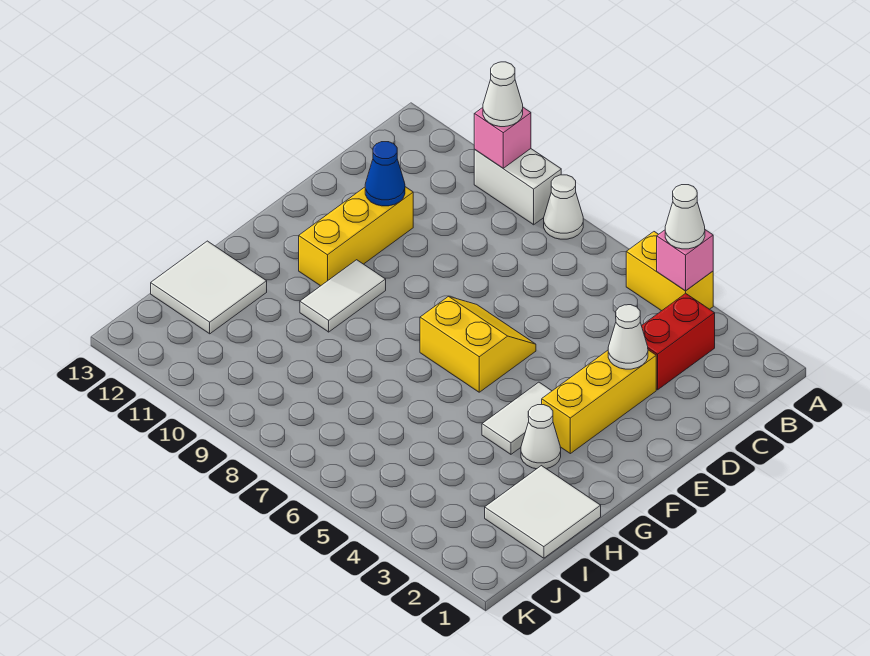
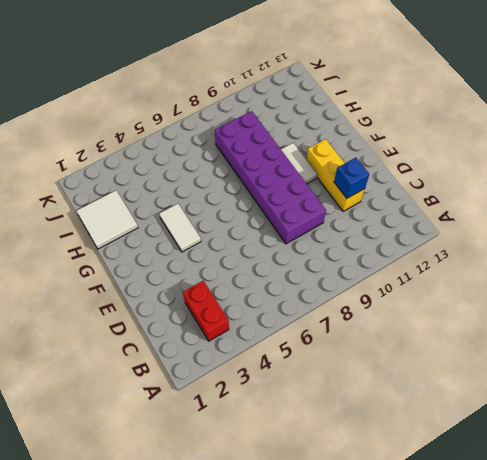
purple brick D8:I9 level 1 -> none
blue brick D11 level 2 -> blue cone D11 level 2
none -> yellow brick A4:A5 level 1
none -> white cone A8 level 1
none -> white brick A9:A10 level 1

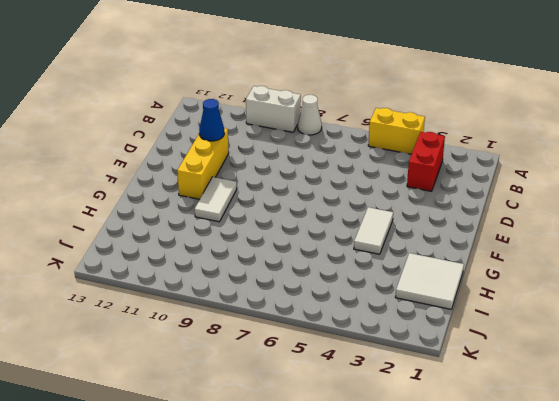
none -> yellow brick D3:F3 level 1
none -> yellow slope E6:F7 level 1 top F
none -> white cone G3 level 1

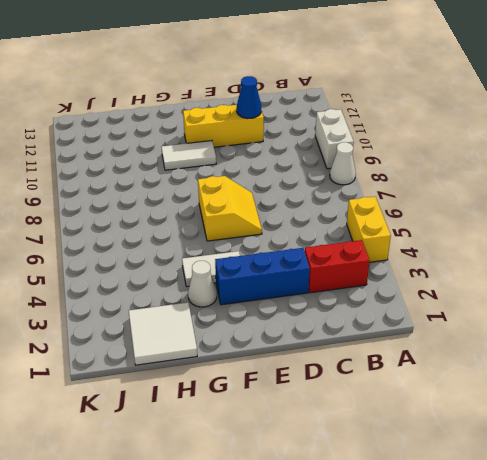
blue brick D3:F3 level 1 -> yellow brick D3:F3 level 1
none -> white tile H12:I13 level 1
none -> pink brick A4 level 2
none -> pink brick A10 level 2

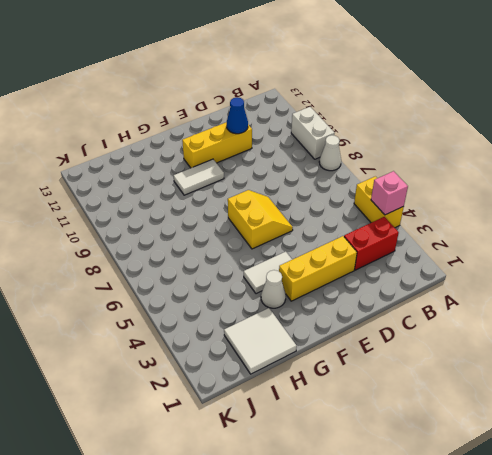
none -> white tile H12:I13 level 1
none -> pink brick A10 level 2
none -> white cone D3 level 2

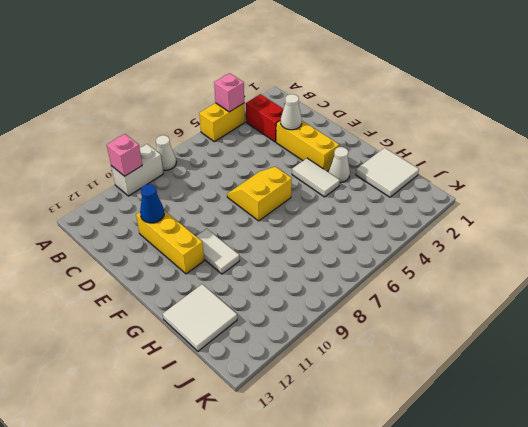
none -> white cone A4 level 3
none -> white cone A10 level 3

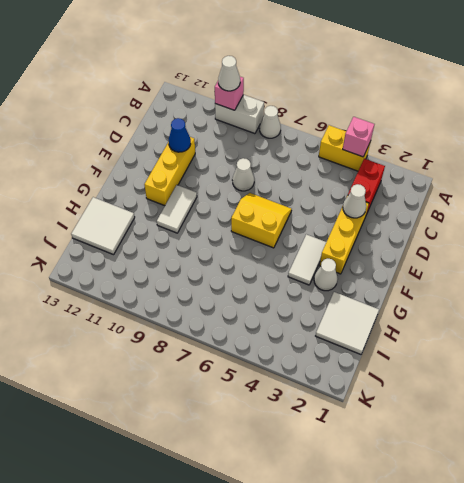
white cone D8 level 1 -> white cone A4 level 3

